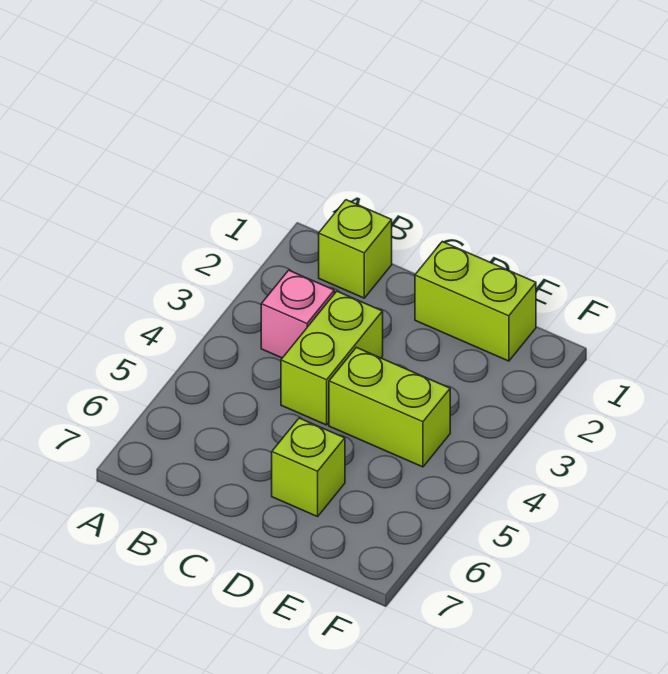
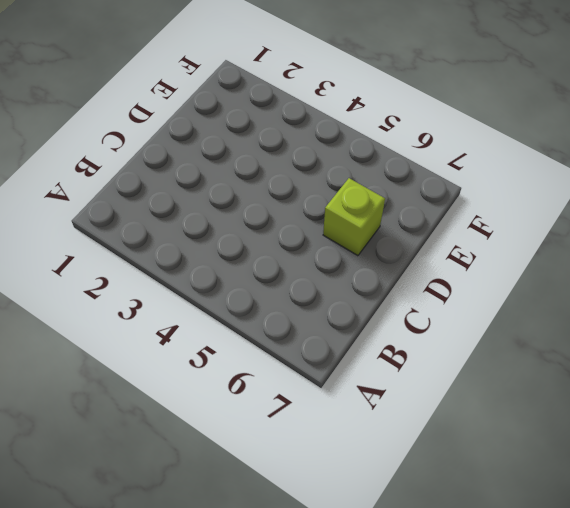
none -> lime brick B1 level 1
none -> pink brick B3 level 1

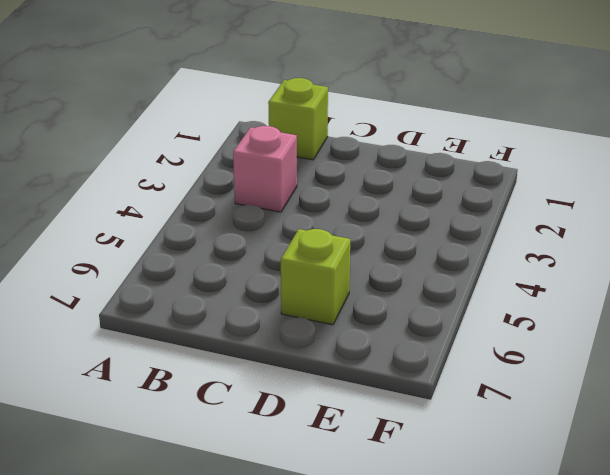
none -> lime brick C3:C4 level 1
none -> lime brick D1:E1 level 1

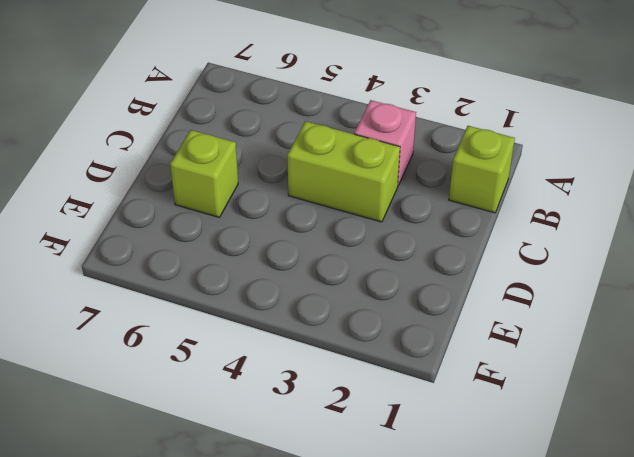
none -> lime brick D1:E1 level 1
none -> lime brick D4:E4 level 1

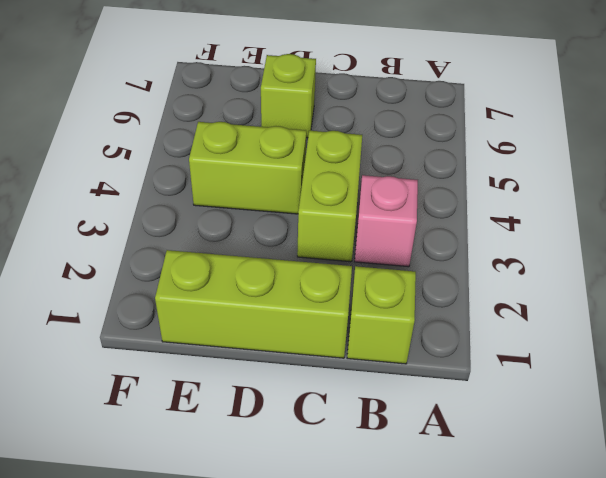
lime brick C1:E1 level 1 -> lime brick D1:E1 level 1

